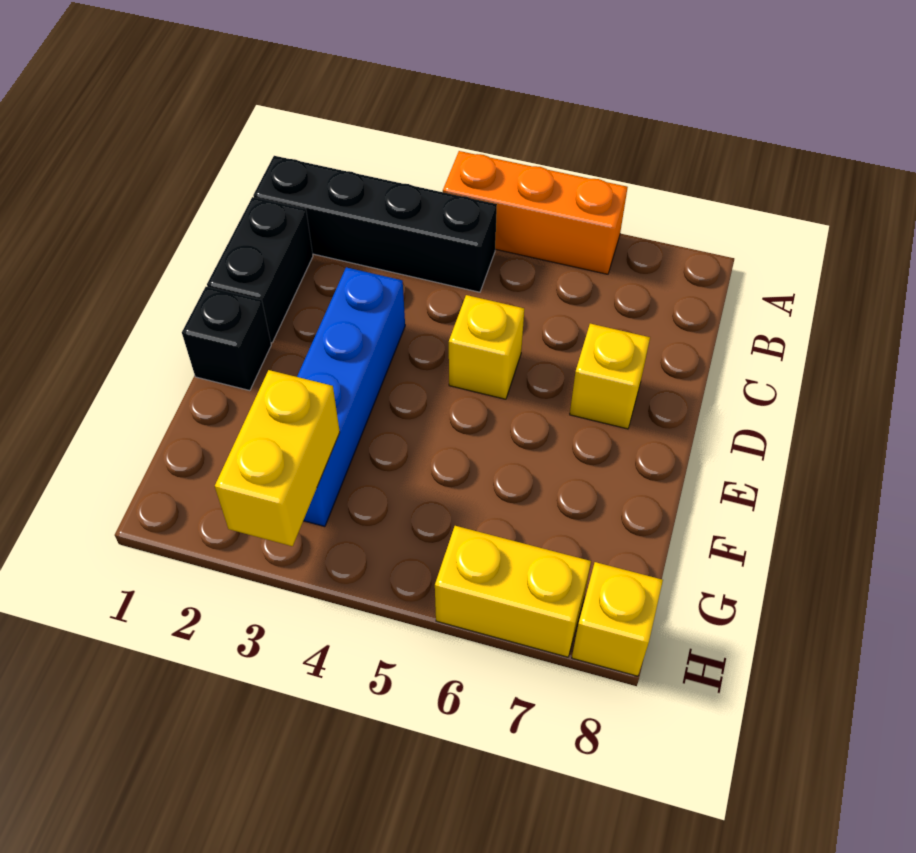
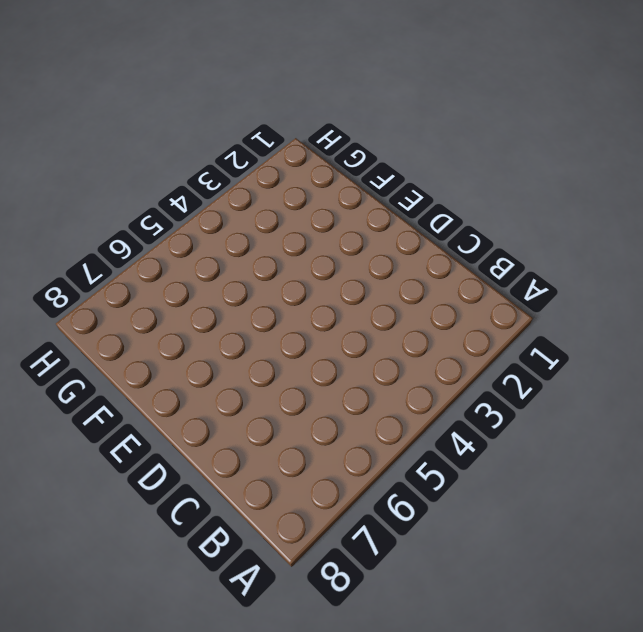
none -> orange brick A4:A6 level 1
none -> black brick B1:B4 level 1

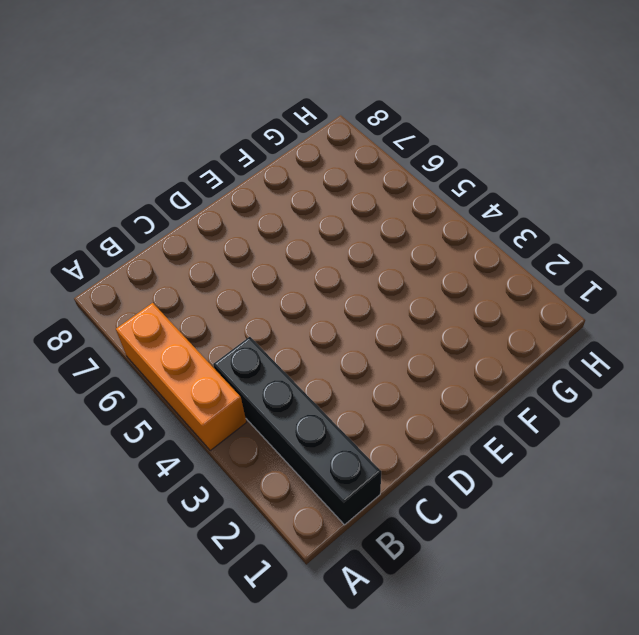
none -> black brick C1:D1 level 1
none -> blue brick D3:G3 level 1

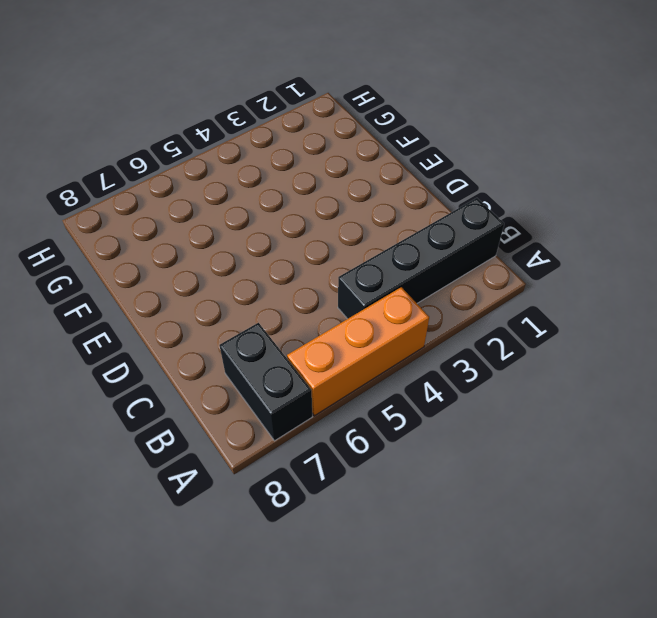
black brick A7:B7 level 1 -> black brick C1:D1 level 1
none -> blue brick D3:G3 level 1
none -> yellow brick D5 level 1

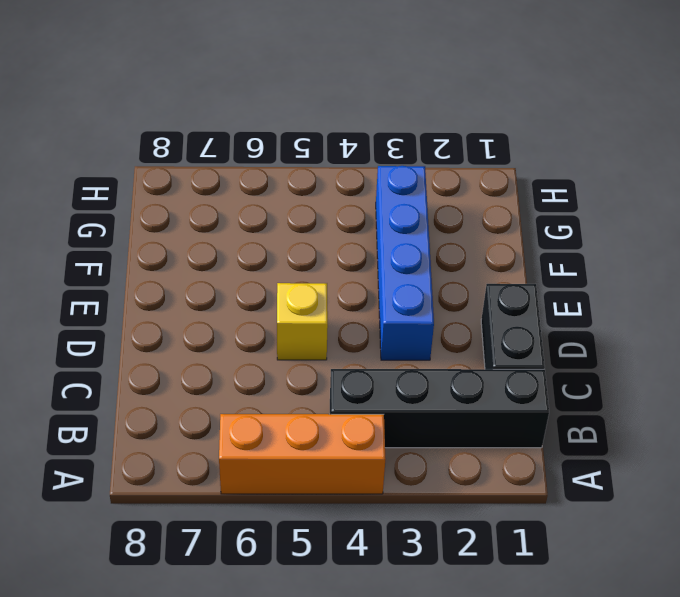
none -> yellow brick D7 level 1
none -> black brick E1 level 1

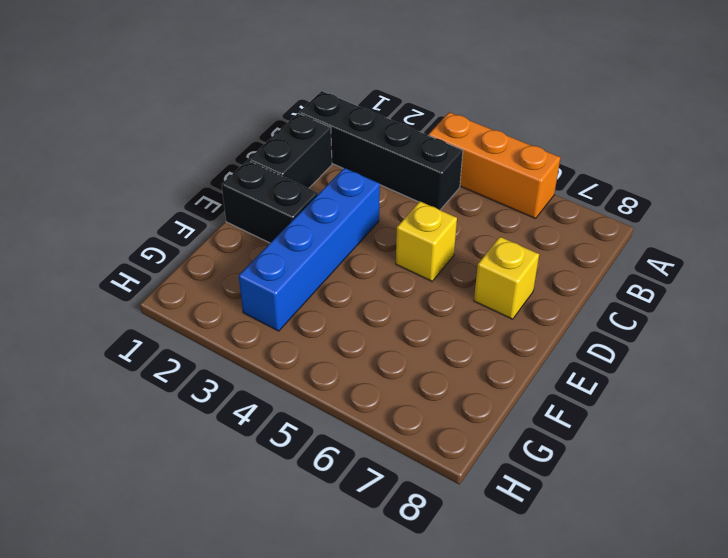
black brick E1:E2 level 1 -> black brick E1 level 1
none -> yellow brick H6:H7 level 1
none -> yellow brick H8 level 1

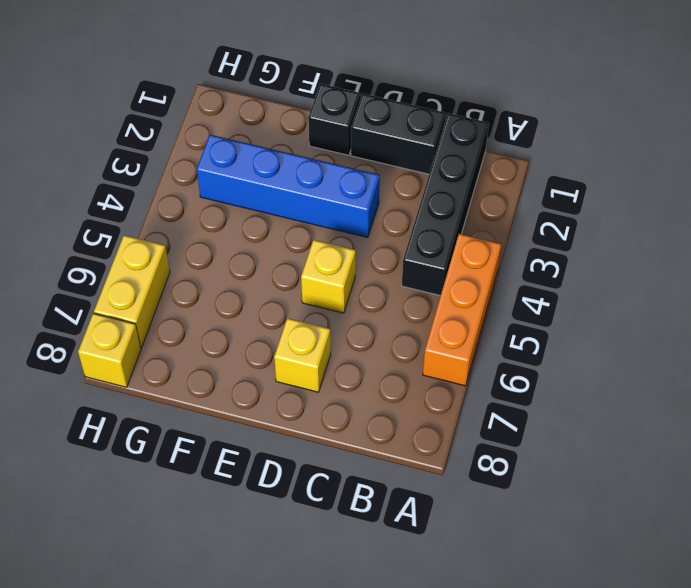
none -> yellow brick G3:H3 level 2

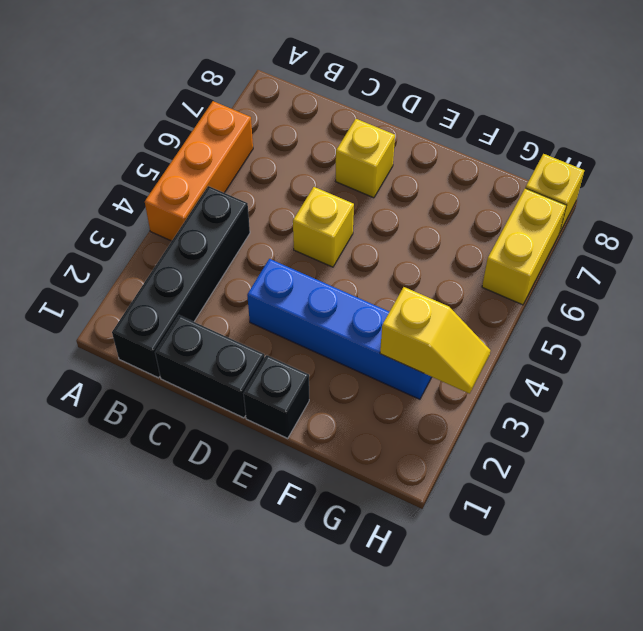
yellow slope G3:H3 level 2 top G -> yellow brick G3:H3 level 2

